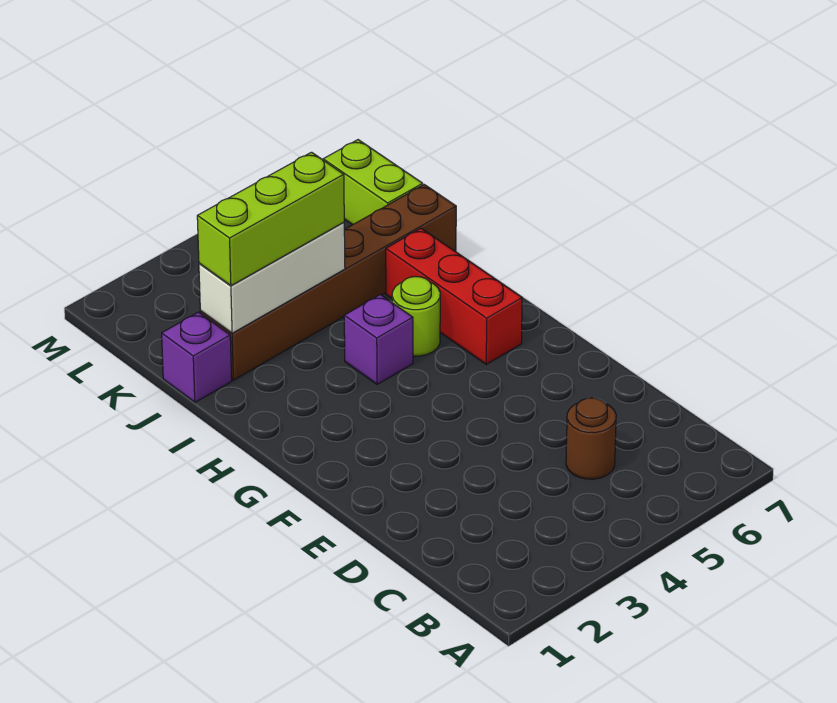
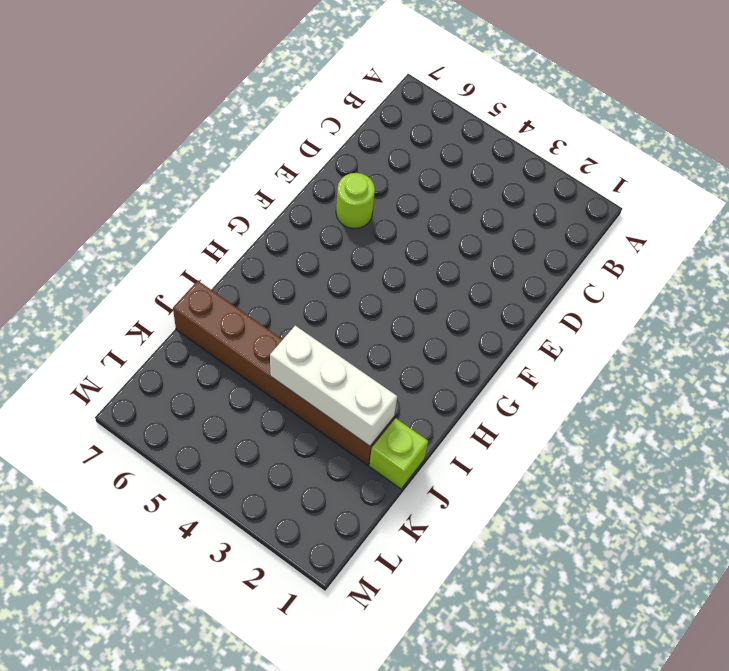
lime round brick E6 level 1 -> lime round brick H5 level 1
lime brick J1 level 1 -> purple brick J1 level 1
none -> brown round brick C5 level 1
none -> red brick G6:I6 level 1

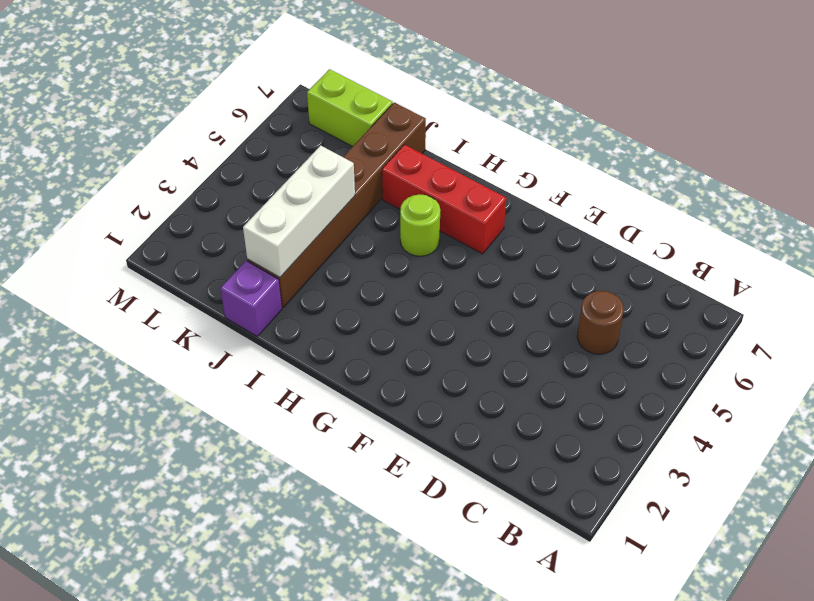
none -> purple brick H4 level 1
none -> lime brick J2:J4 level 3

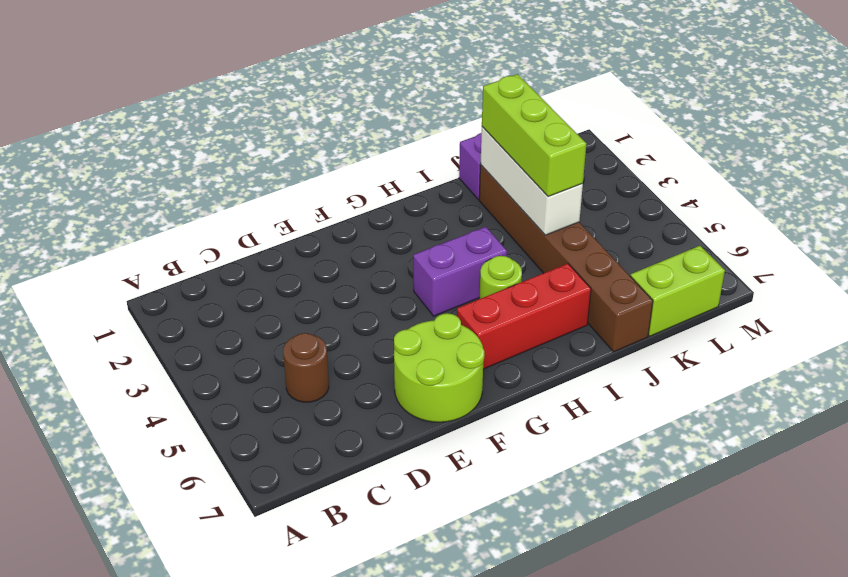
lime round brick E6:F7 level 1 -> none
purple brick G4:H4 level 1 -> purple brick H4 level 1

